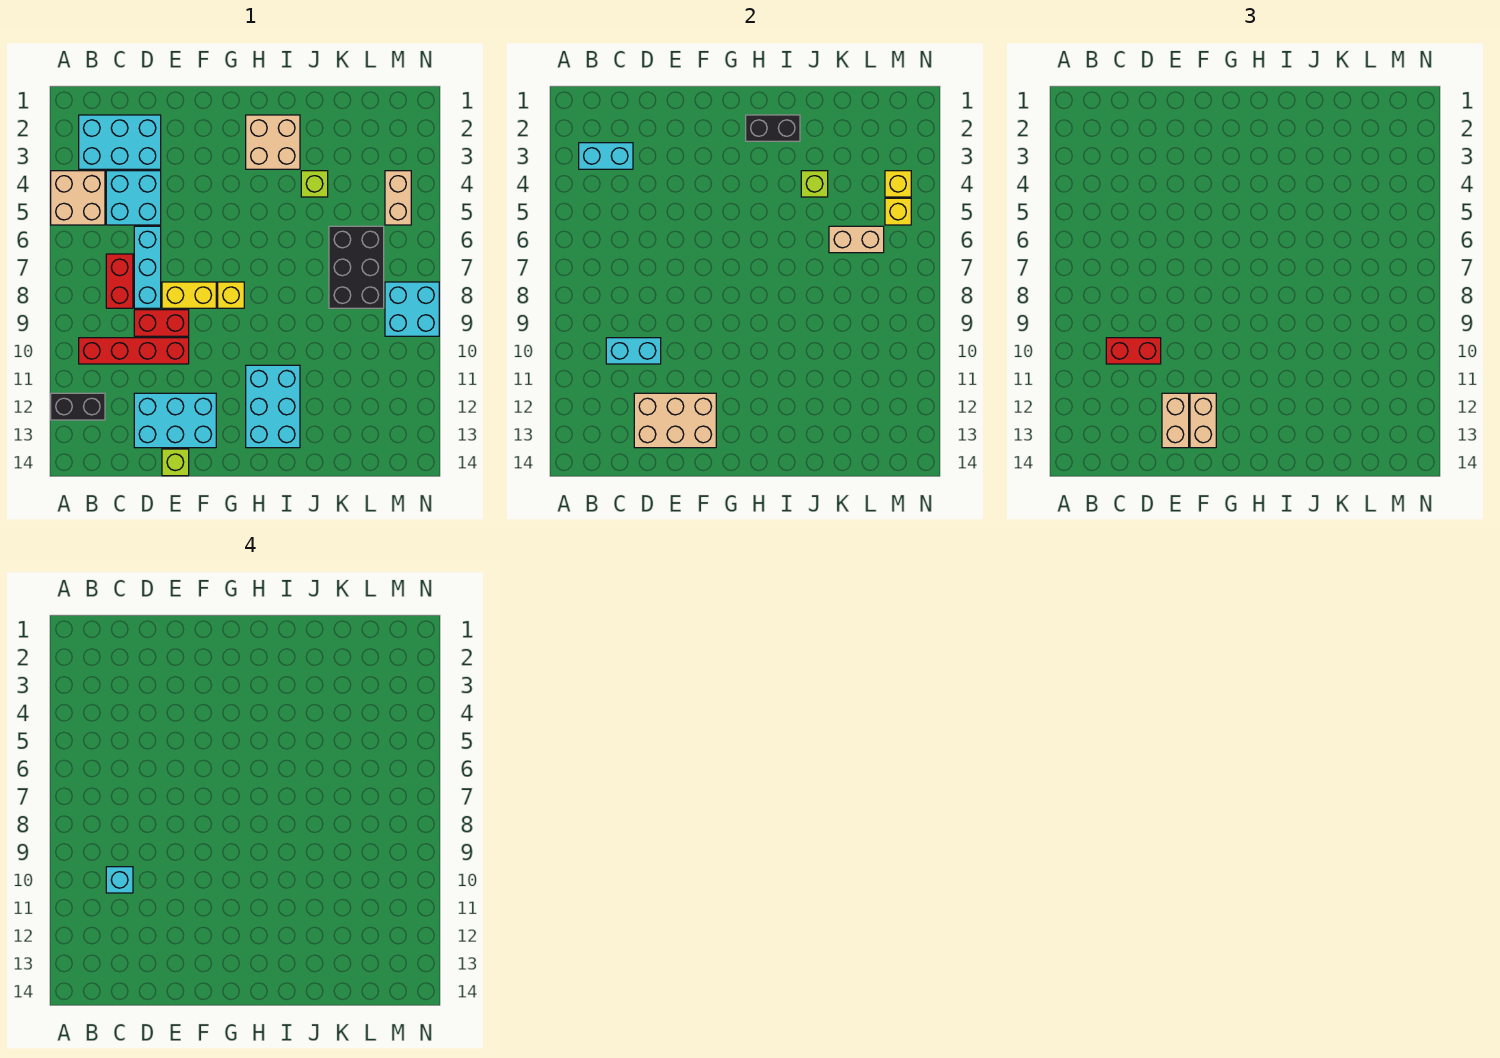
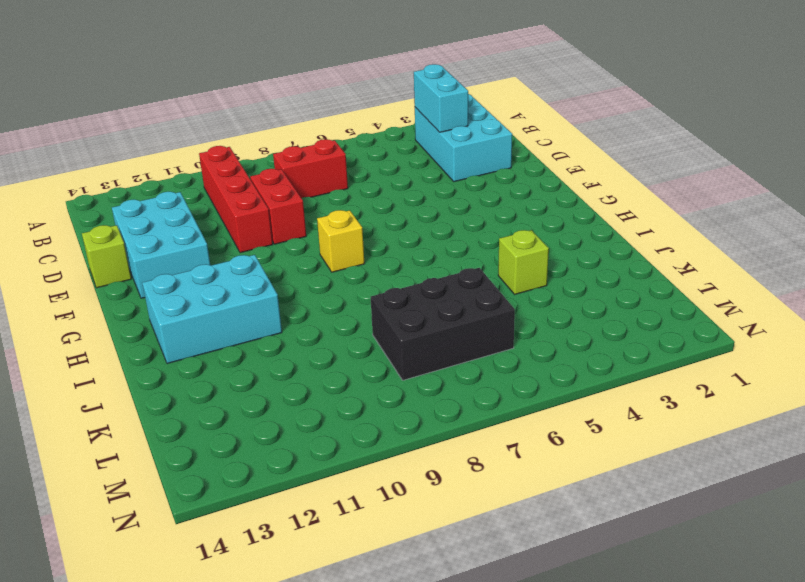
none -> tan brick A4:B5 level 1
none -> black brick A12:B12 level 1
none -> cyan brick C4:D5 level 1
none -> cyan brick D6:D8 level 1

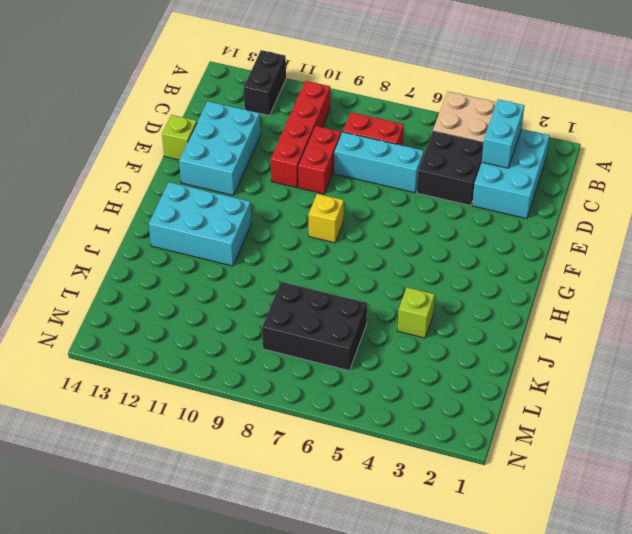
black brick C4:D5 level 1 -> cyan brick C4:D5 level 1
none -> yellow brick E8:F8 level 1
none -> tan brick H2:I3 level 1
none -> tan brick M4:M5 level 1
none -> cyan brick M8:N9 level 1

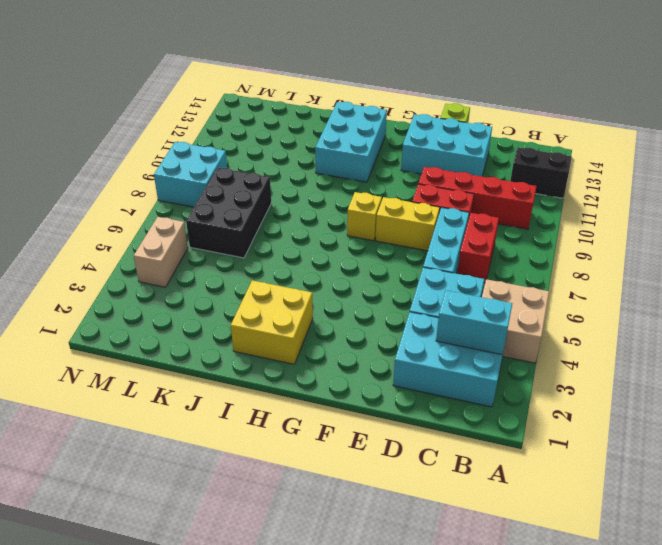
yellow brick H2:I3 level 1 -> tan brick H2:I3 level 1
none -> lime brick J4 level 1
none -> cyan brick C10:D10 level 2
none -> tan brick D12:F13 level 2
none -> black brick H2:I2 level 2

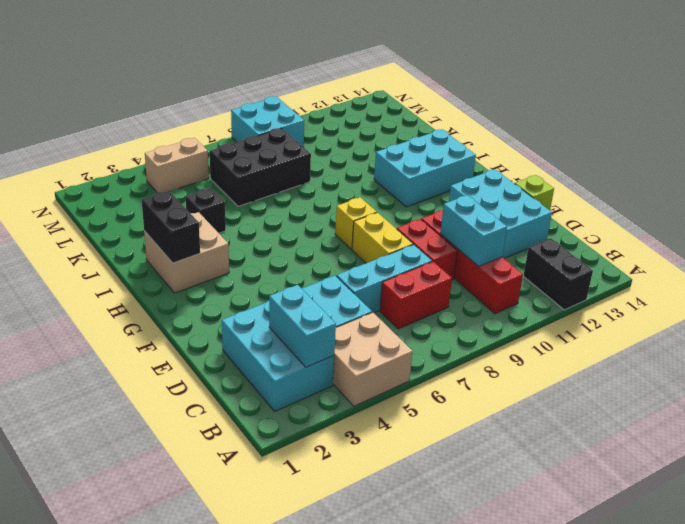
black brick J4 level 1 -> lime brick J4 level 1
none -> tan brick D12:F13 level 2
none -> lime brick J4 level 2
none -> tan brick K6:L6 level 2
none -> yellow brick M4 level 2

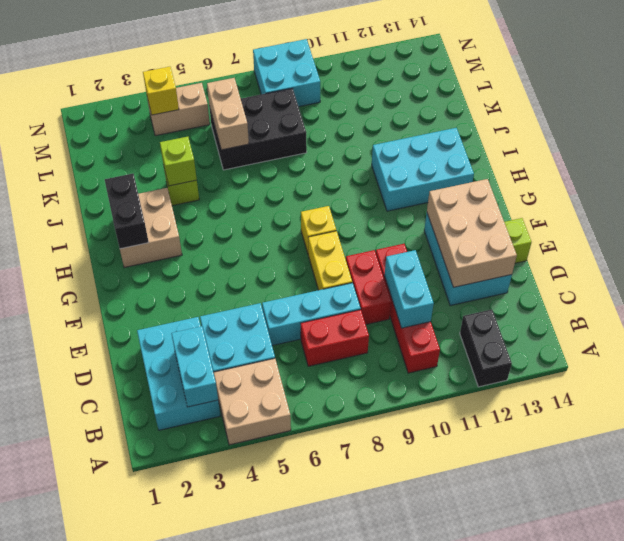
none -> yellow brick M5 level 2
none -> red brick C10:D10 level 3
none -> tan brick E12:E13 level 3
none -> tan brick F12:F13 level 3

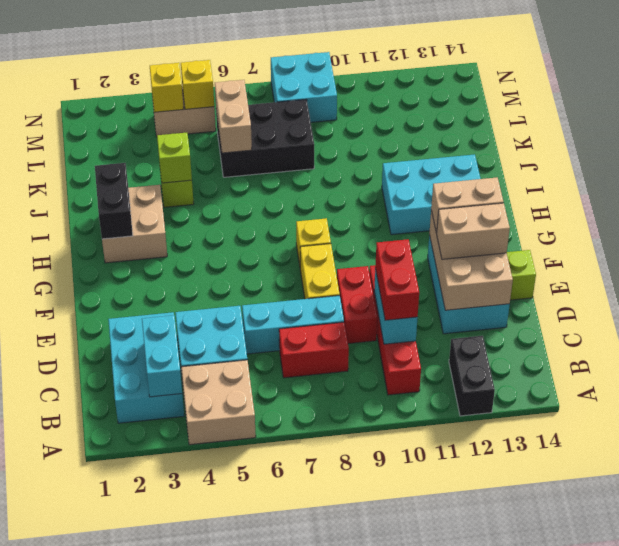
none -> cyan brick C10 level 4

